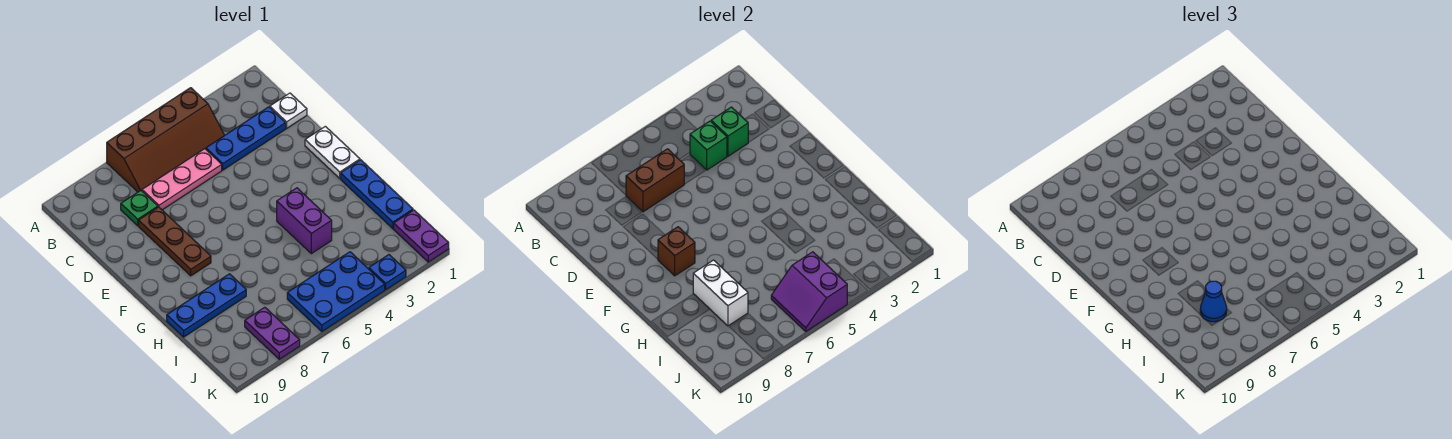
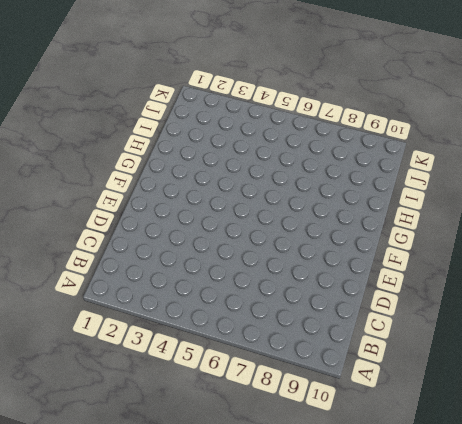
none -> brown slope A4:B7 level 1 top A
none -> white plate C1 level 1
none -> blue plate C2:C4 level 1

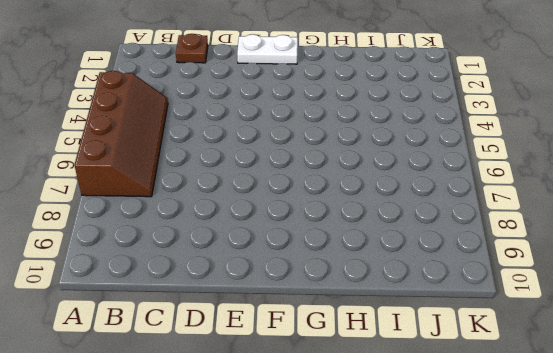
brown plate C1 level 1 -> white plate C1 level 1
none -> blue plate C2:C4 level 1
none -> pink plate C5:C7 level 1
none -> green plate C8 level 1

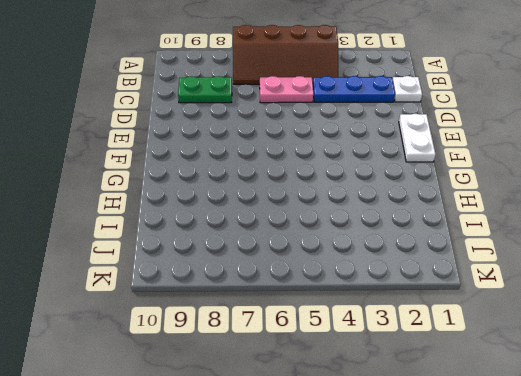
pink plate C5:C6 level 1 -> pink plate C5:C7 level 1
green plate C8:C9 level 1 -> green plate C8 level 1
none -> brown plate D8:F8 level 1
none -> blue plate G1:I1 level 1
none -> purple brick G4:H4 level 1

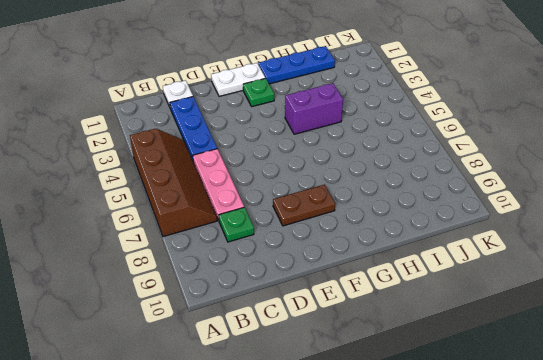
brown plate E8:F8 level 1 -> brown plate D8:F8 level 1
green plate F2 level 1 -> none
none -> blue plate H8:H10 level 1
none -> purple plate J1:K1 level 1
none -> blue plate J4:K6 level 1

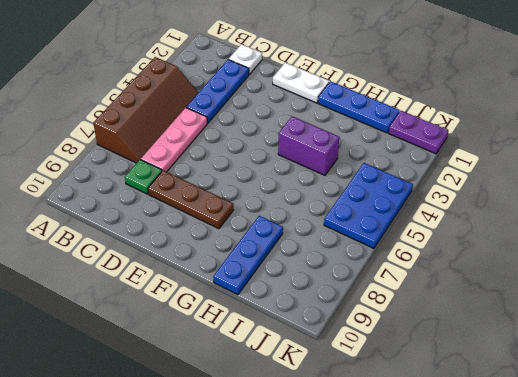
none -> purple plate J8:K8 level 1
none -> blue plate K3 level 1
none -> green brick C3 level 2

